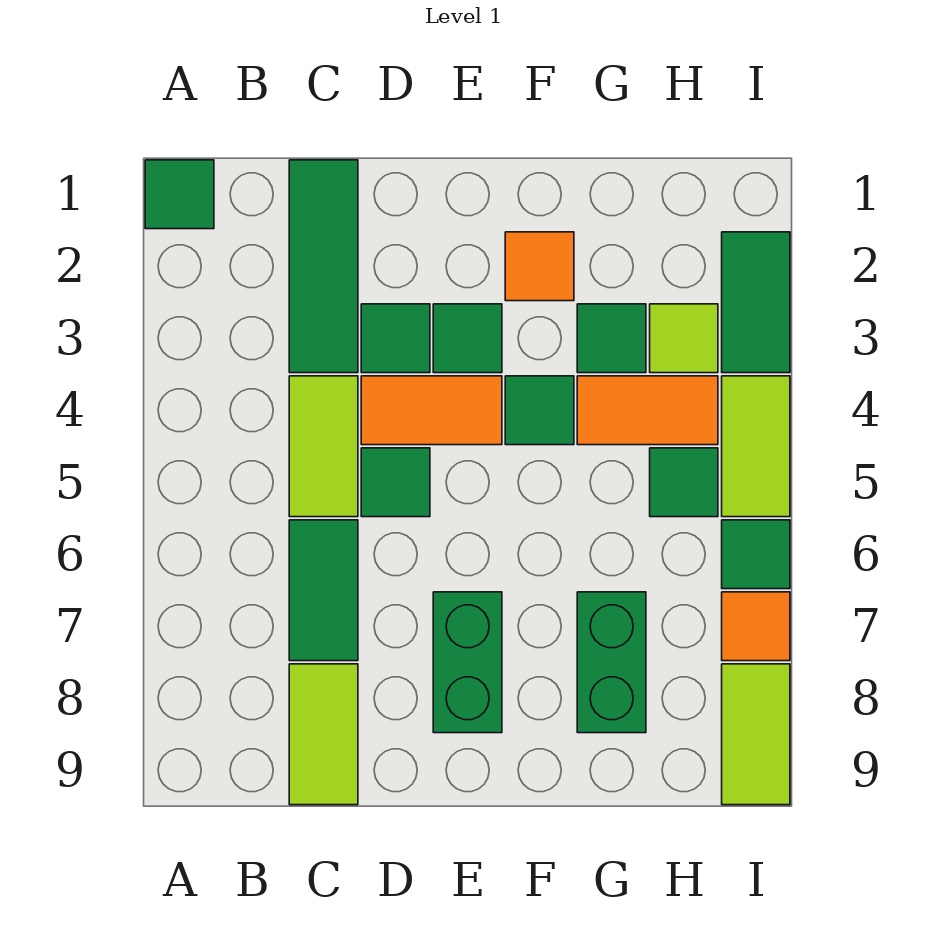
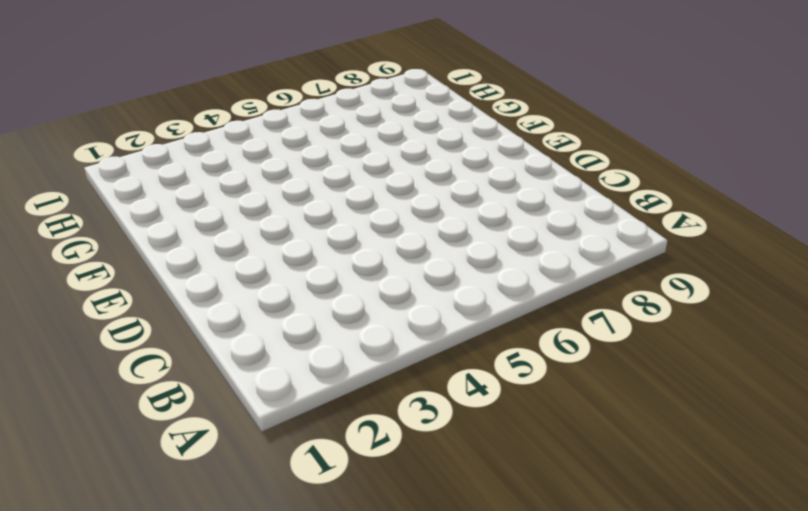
none -> green tile A1 level 1
none -> green tile C1:C3 level 1
none -> lime tile C4:C5 level 1

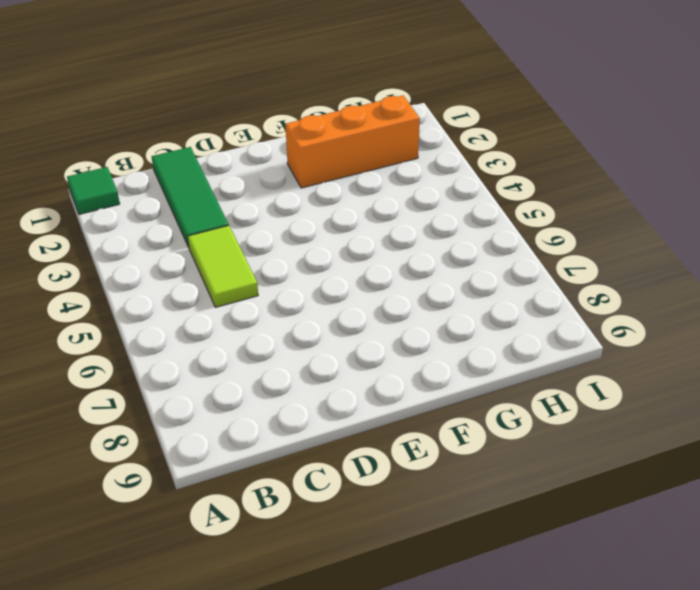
orange brick F2:H2 level 1 -> orange tile F2 level 1
none -> green tile C6:C7 level 1
none -> lime tile C8:C9 level 1
none -> green tile D3 level 1

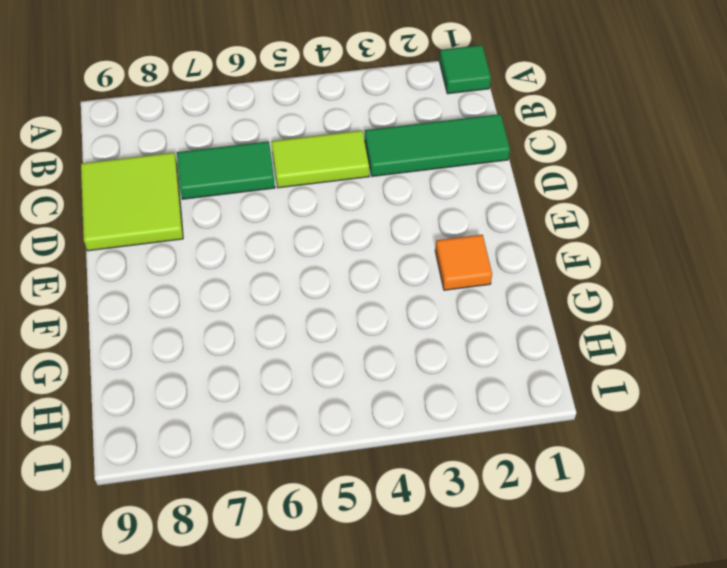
lime tile C8:D9 level 1 -> lime tile C8:C9 level 1
none -> green tile D3 level 1
none -> orange tile D4:E4 level 1
none -> green tile D5 level 1

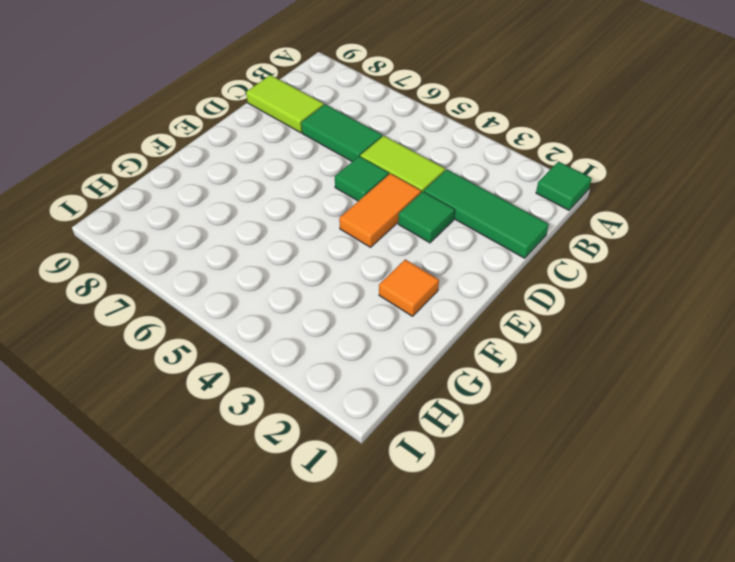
none -> green tile E3 level 1
none -> green brick E7:E8 level 1
none -> green tile F4 level 1

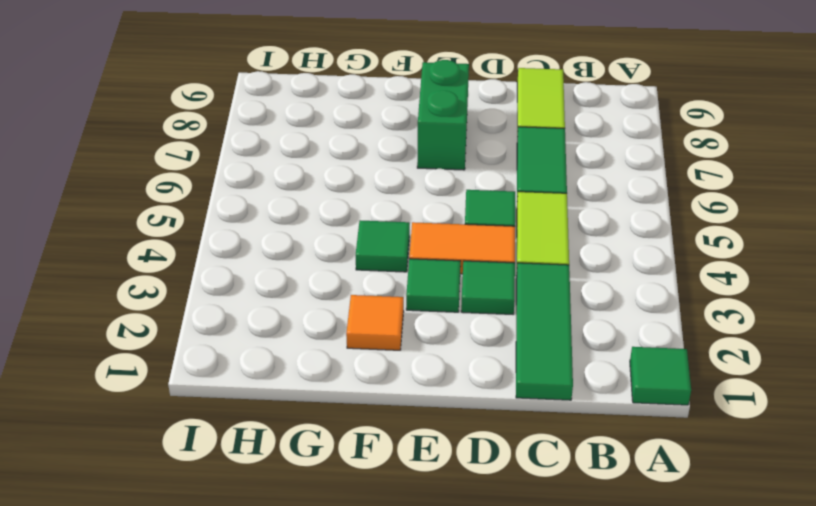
none -> green tile G3 level 1
none -> orange tile G4:H4 level 1
none -> green brick G7:G8 level 1

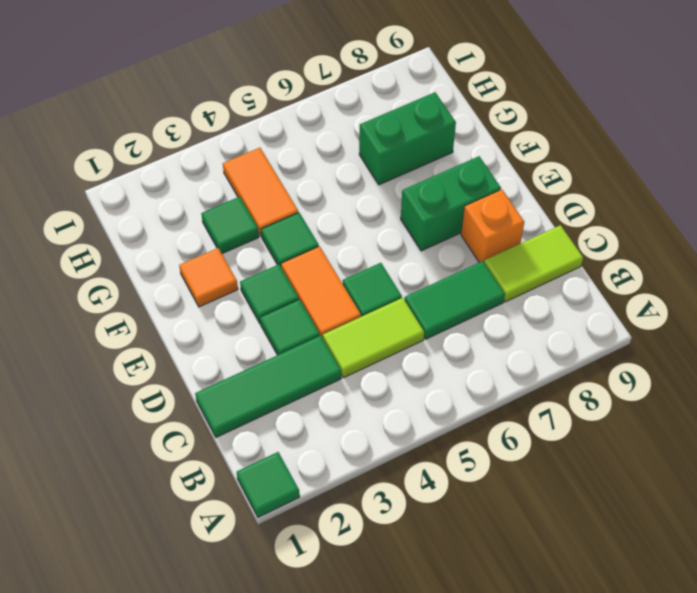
orange brick D8 level 1 -> none
none -> lime tile H3 level 1
none -> green tile H5 level 1
none -> green tile I2:I3 level 1

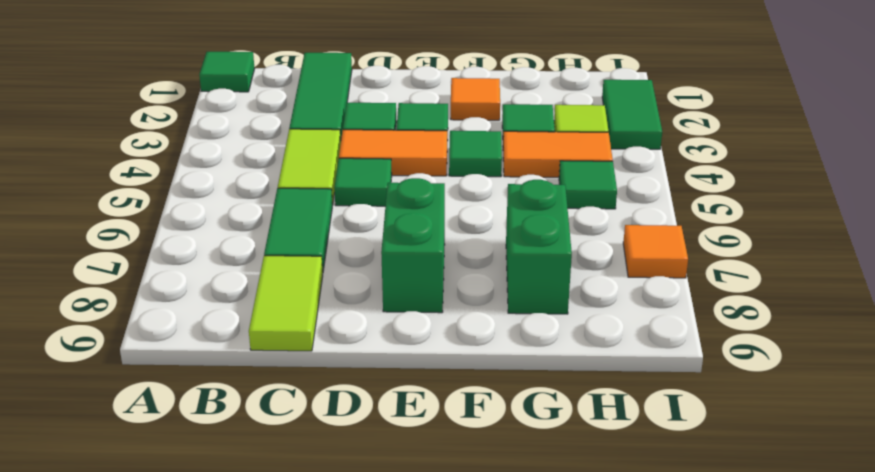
none -> lime tile I4:I5 level 1
none -> green tile I6 level 1
none -> lime tile I8:I9 level 1

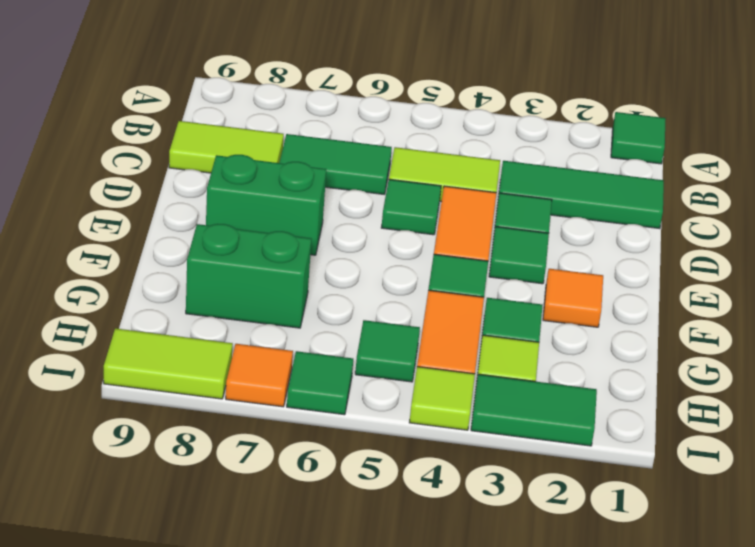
lime tile I4 level 1 -> lime tile I4:I5 level 1

